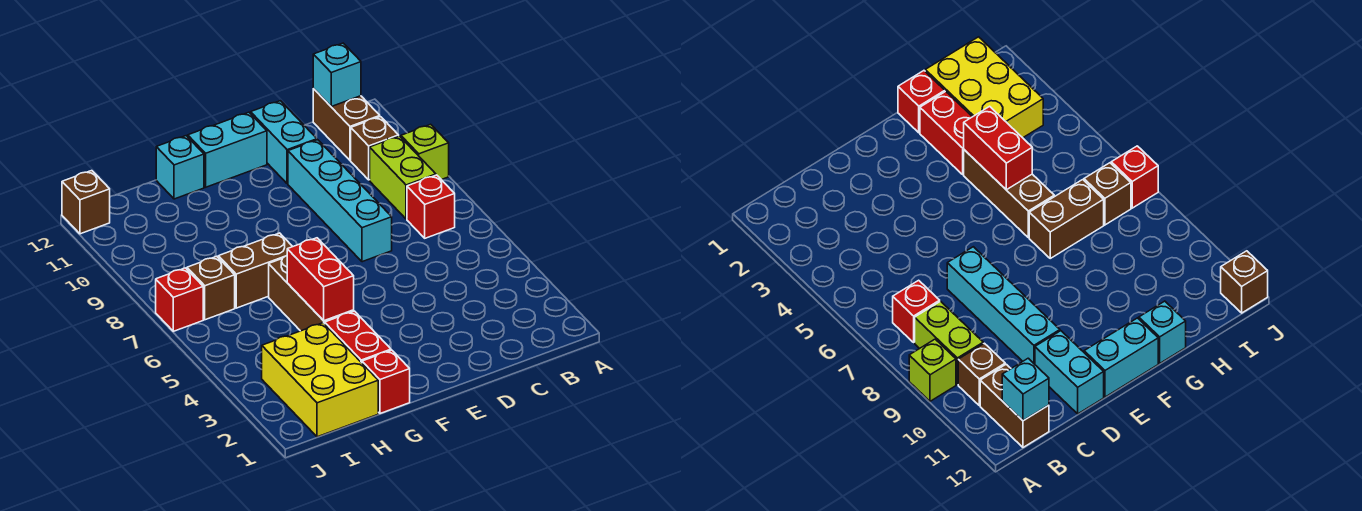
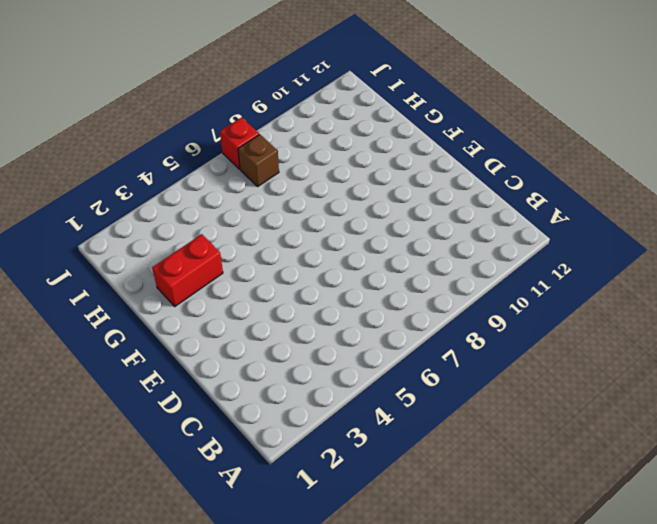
none -> lime brick A9 level 1
none -> red brick B7 level 1
none -> lime brick B8:B9 level 1

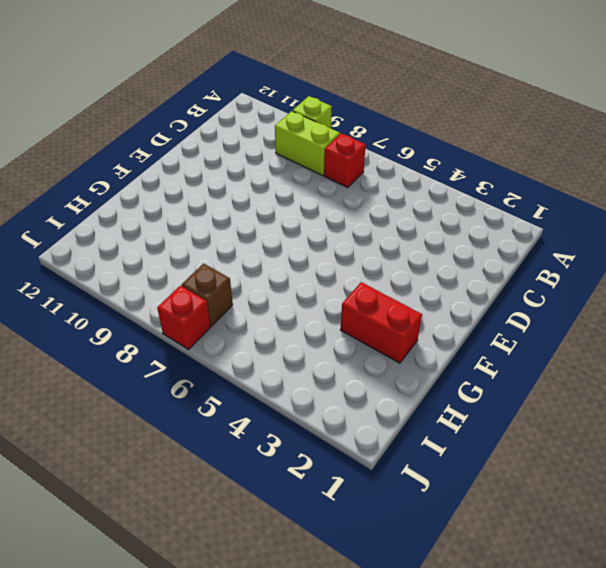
none -> brown brick B10 level 1
none -> brown brick B11:B12 level 1
none -> cyan brick D7:D10 level 1

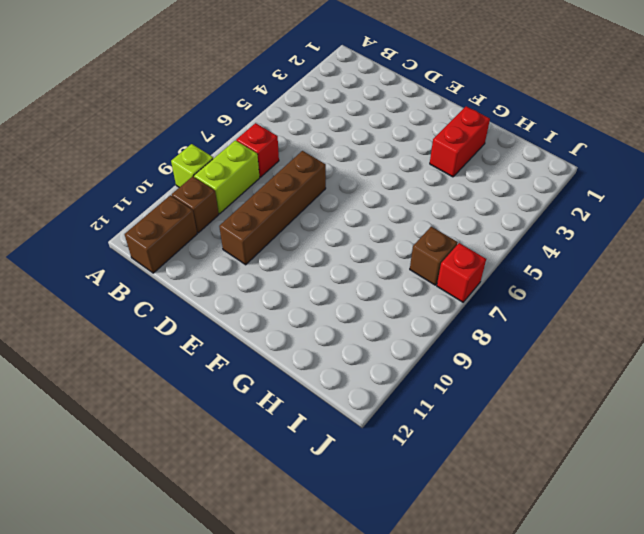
brown brick D7:D10 level 1 -> cyan brick D7:D10 level 1
none -> cyan brick D11:D12 level 1
none -> cyan brick E12:F12 level 1
none -> red brick G1 level 1

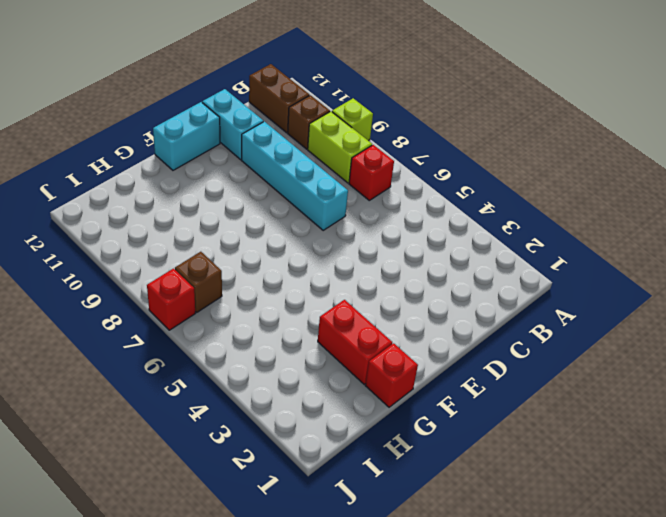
none -> brown brick G4:G6 level 1
none -> brown brick G7:H7 level 1
none -> cyan brick G12 level 1

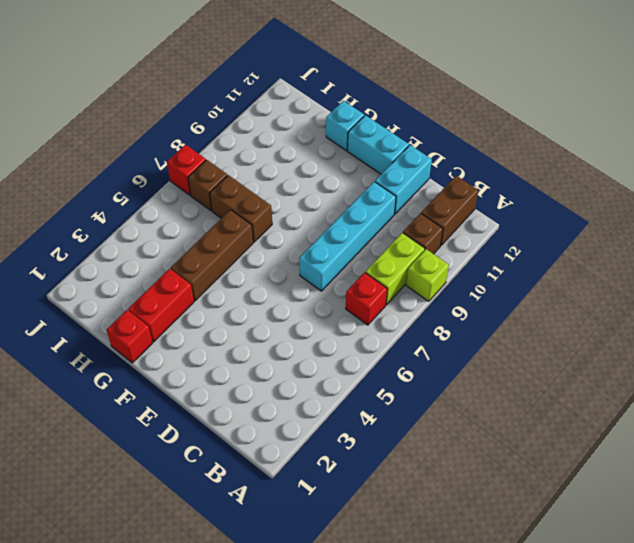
none -> yellow brick H1:I3 level 1
none -> brown brick J12 level 1
none -> cyan brick B12 level 2

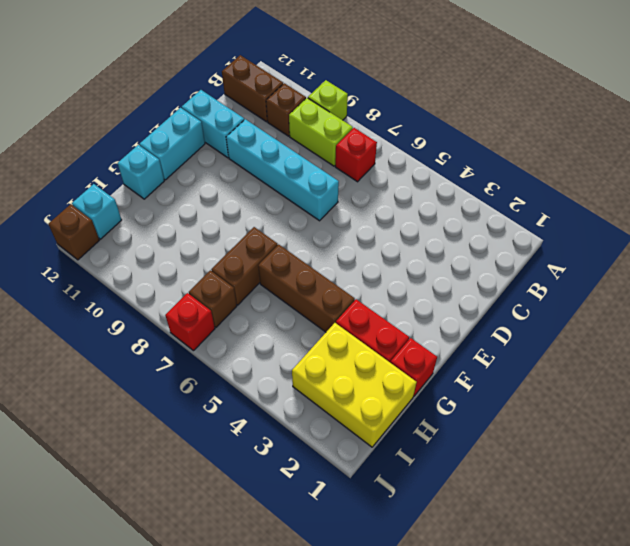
cyan brick I12 level 1 -> cyan brick B12 level 2
none -> red brick G4:G5 level 2

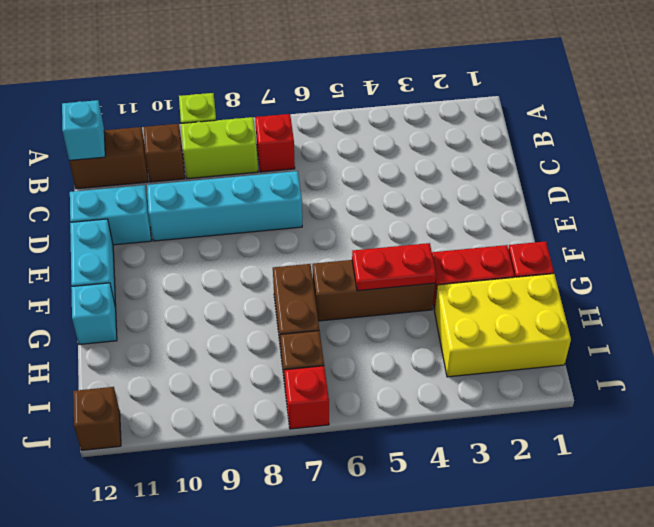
red plate G4:G5 level 2 -> red brick G4:G5 level 2

